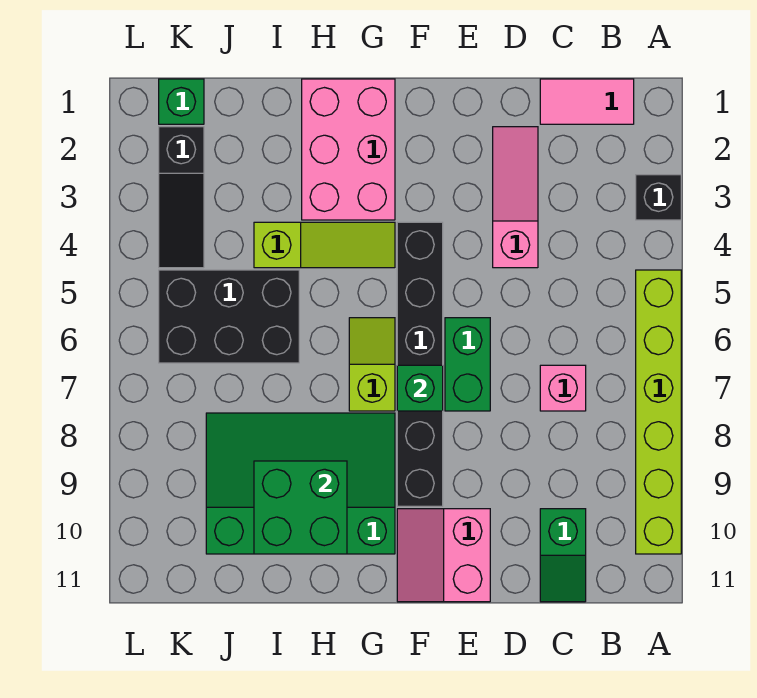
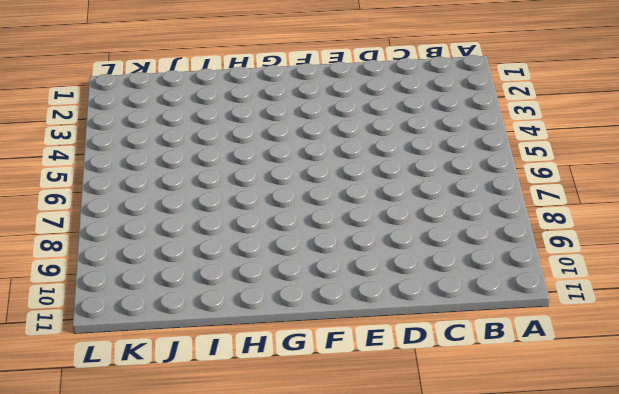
none -> black brick A3 level 1
none -> lime brick A5:A10 level 1
none -> pink tile B1:C1 level 1

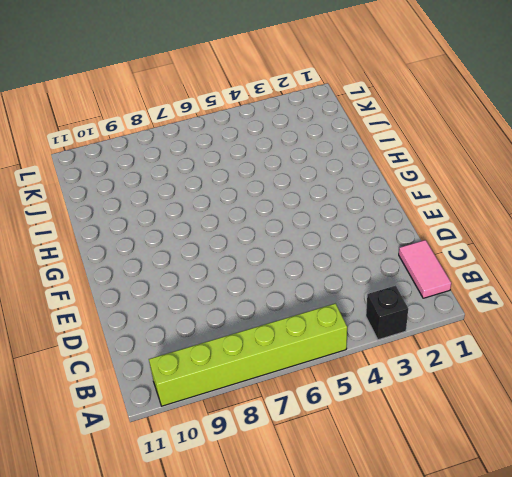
none -> pink brick C7 level 1
none -> green slope C10:C11 level 1 top 10
none -> pink slope D2:D4 level 1 top 4

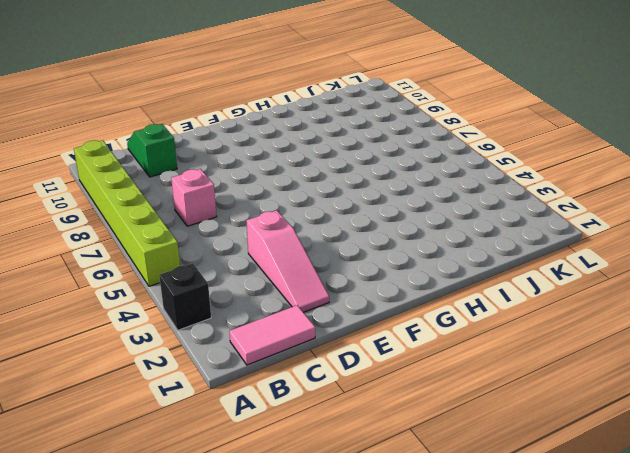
none -> green brick E6:E7 level 1
none -> pink slope E10:F11 level 1 top E
none -> black brick F4:F9 level 1

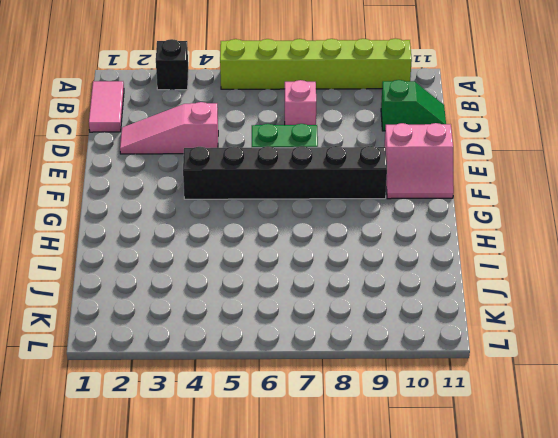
none -> pink brick G1:H3 level 1
none -> lime slope G4:I4 level 1 top I
none -> lime slope G6:G7 level 1 top 7

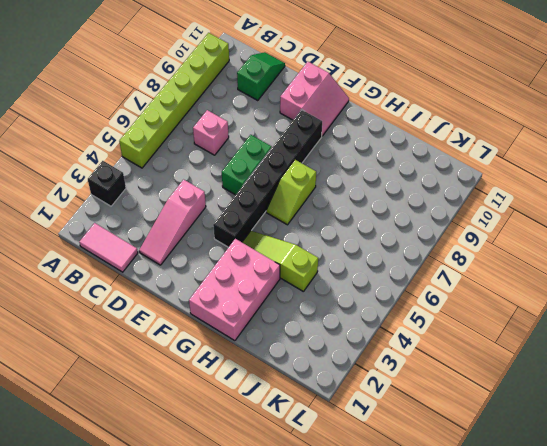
none -> green slope G8:J10 level 1 top 10
none -> black brick I5:K6 level 1
none -> green brick K1 level 1

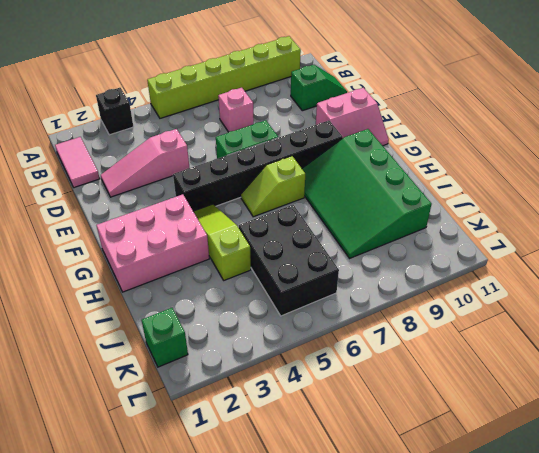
none -> black slope K2:K4 level 1 top 2
none -> green brick F7 level 2
none -> green brick H9:I10 level 2

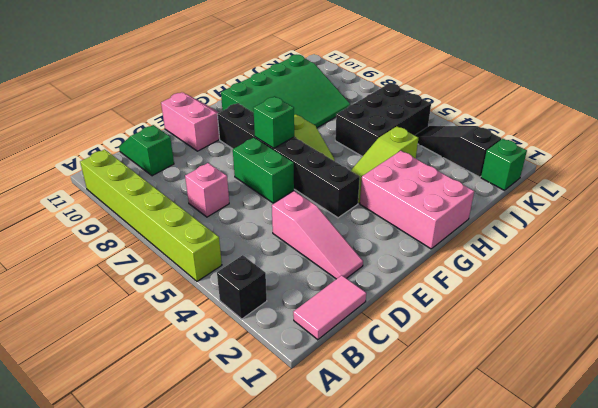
none -> green brick H9:I10 level 2

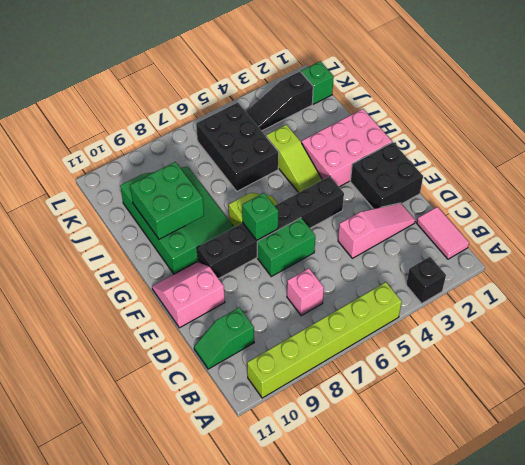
black brick E1:F2 level 1 -> none

